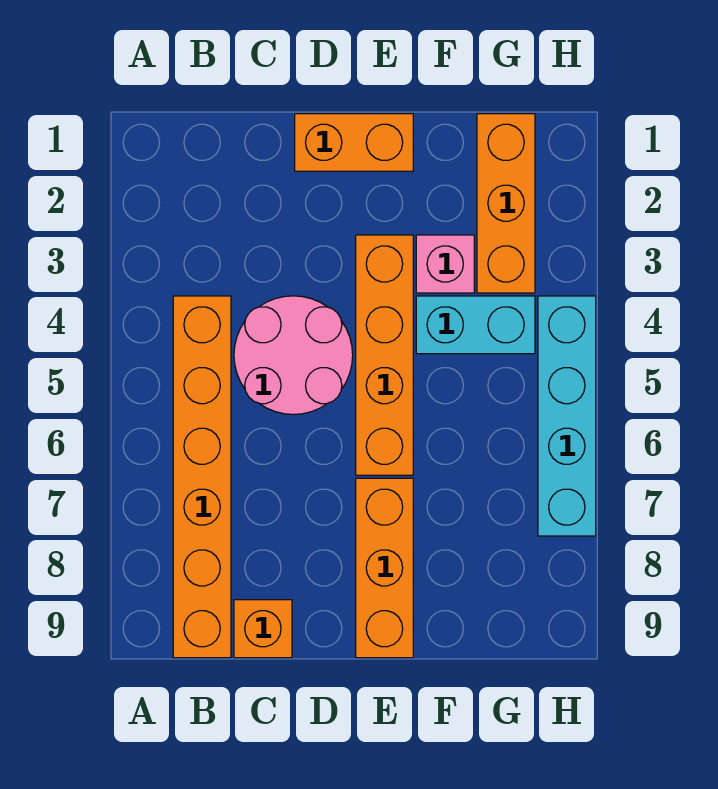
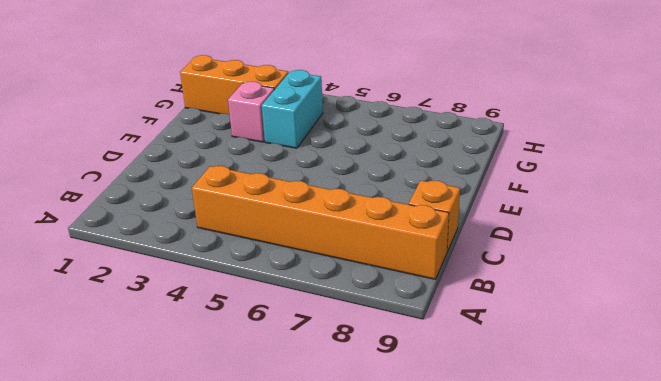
none -> pink round brick C4:D5 level 1
none -> orange brick D1:E1 level 1

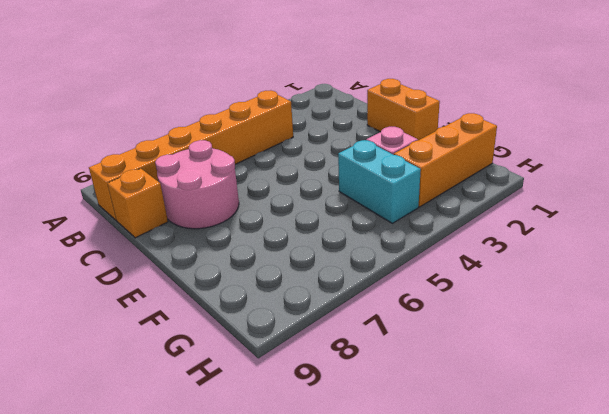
pink round brick C7:D8 level 1 -> pink round brick C4:D5 level 1
none -> orange brick E3:E6 level 1
none -> orange brick E7:E9 level 1

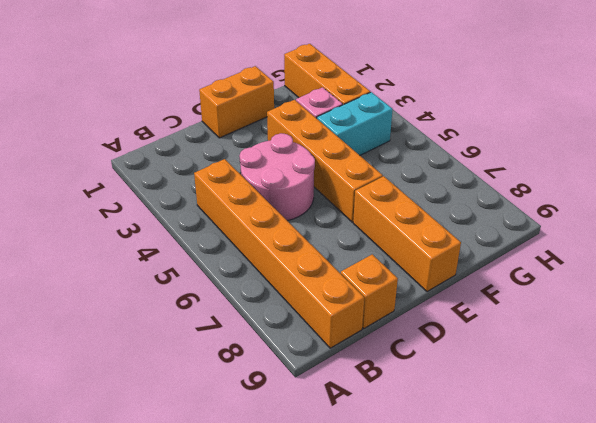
none -> cyan brick H4:H7 level 1

